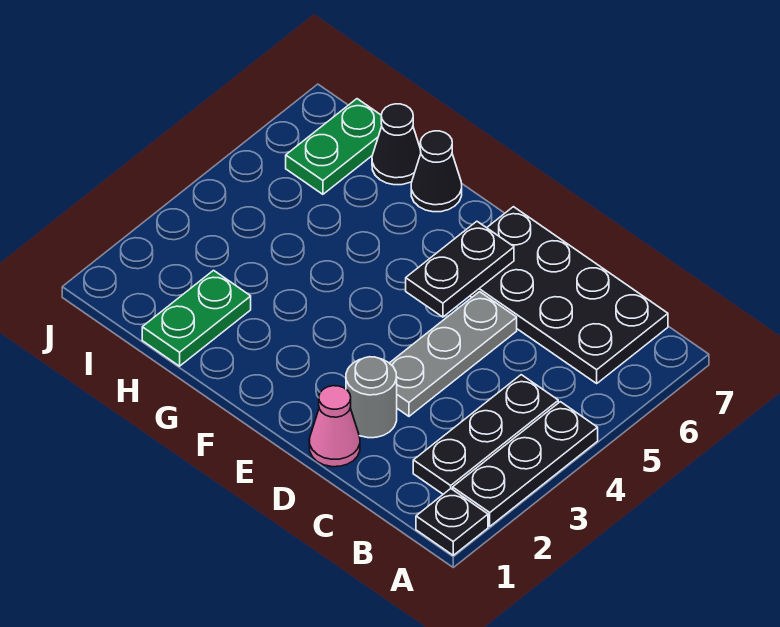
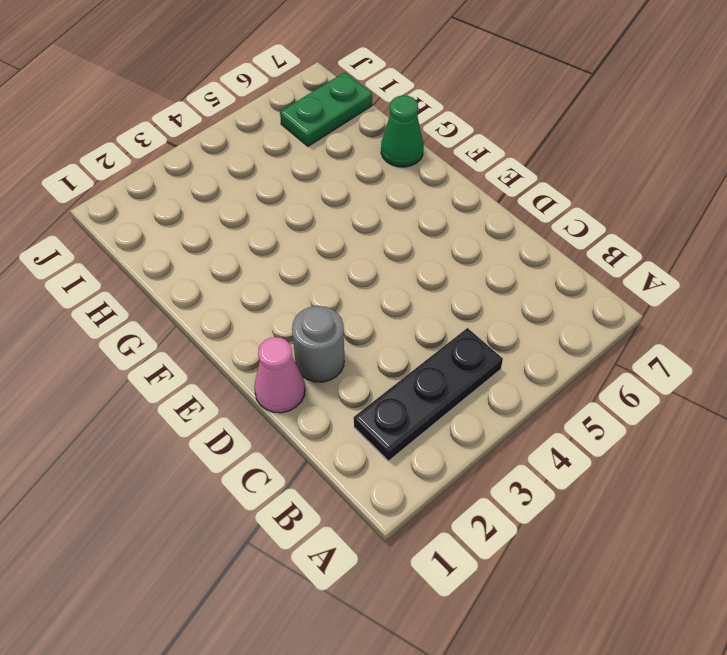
green cone G7 level 1 -> black cone G7 level 1
none -> black plate A1 level 1
none -> black plate A2:A4 level 1
none -> black plate B6:E7 level 1

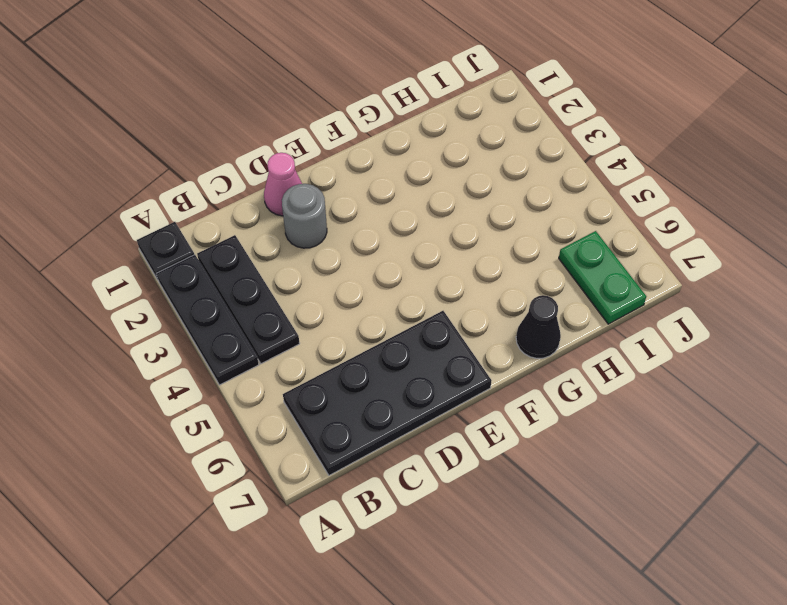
none -> grey plate D3:D5 level 1
none -> green plate H1:H2 level 1
none -> black cone H7 level 1

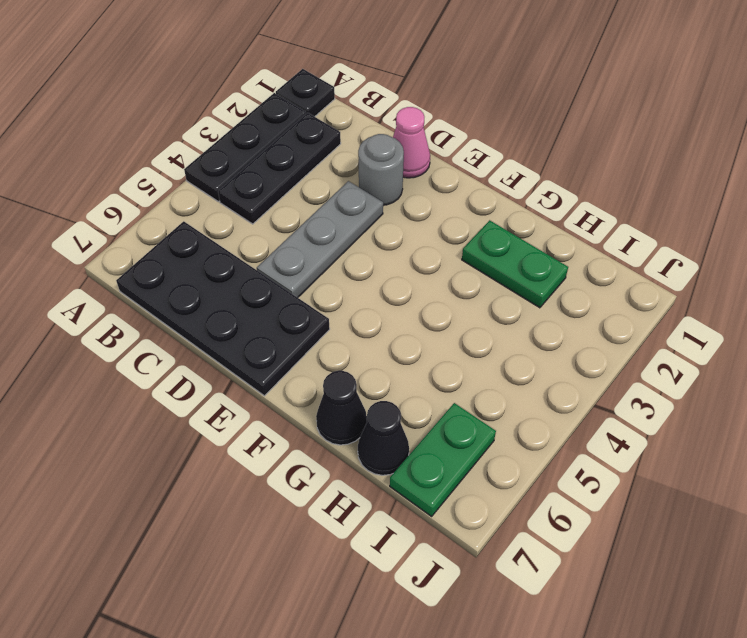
green plate G2:H2 level 1 -> green plate H1:H2 level 1
none -> black plate E5:E6 level 2

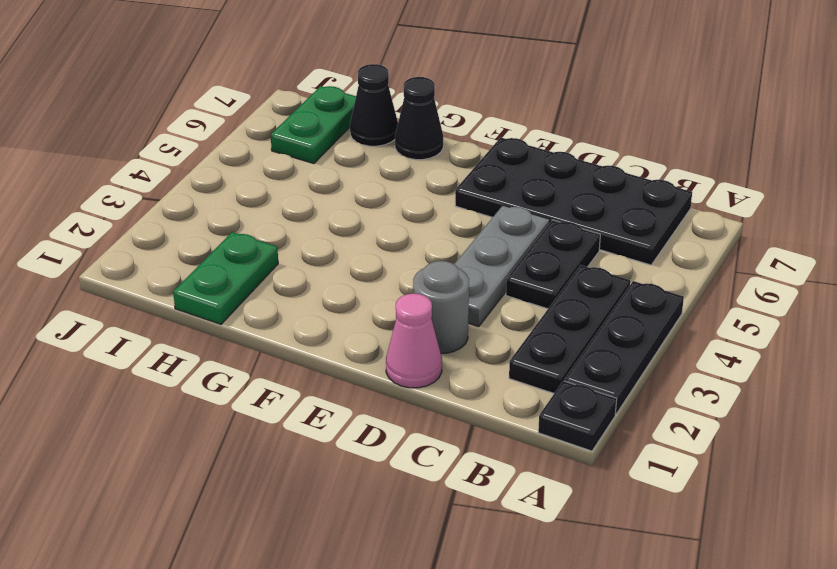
black plate C4:C5 level 1 -> black plate E5:E6 level 2

